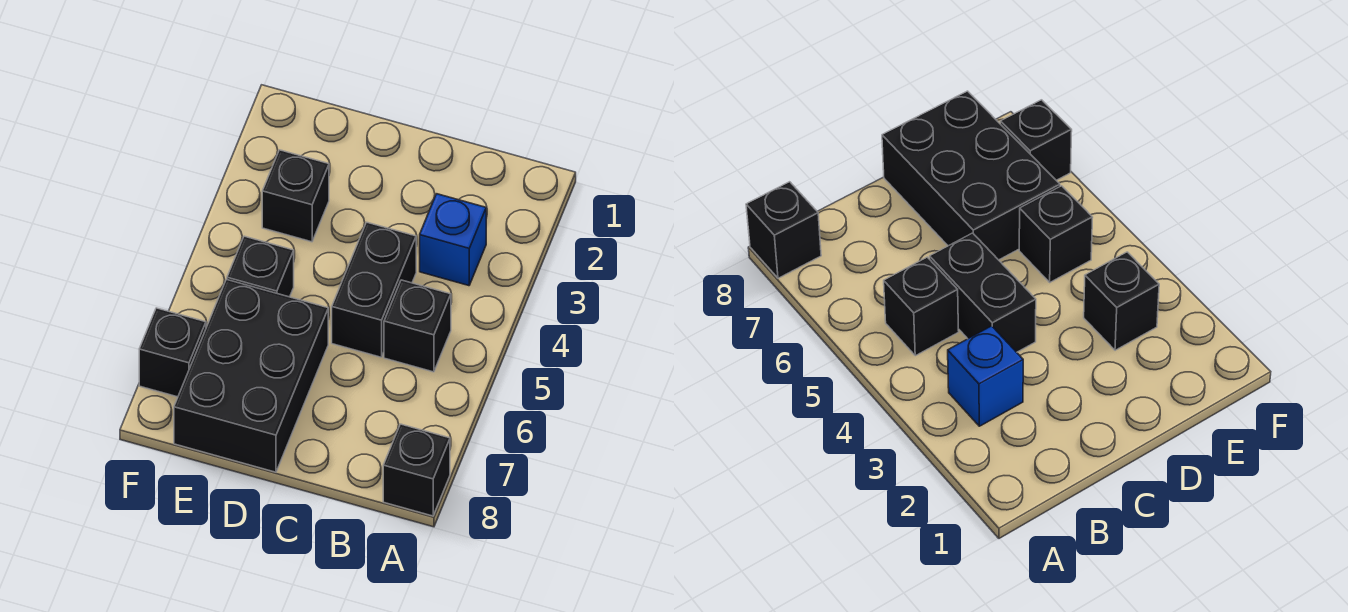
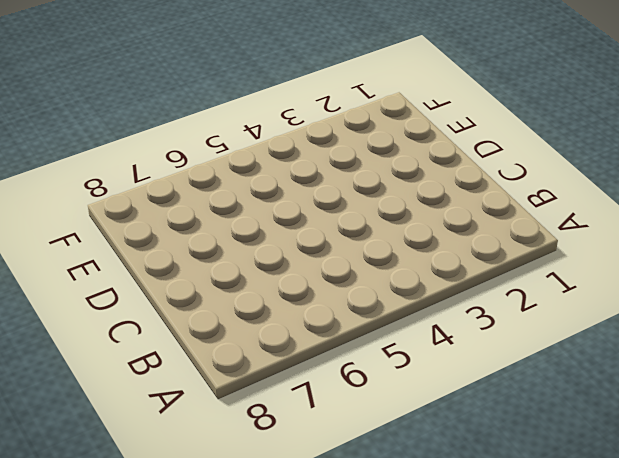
none -> black brick A8 level 1
none -> blue brick B3 level 1

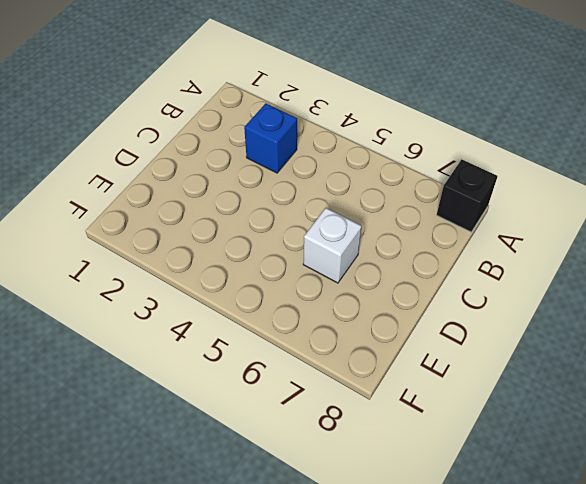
white brick D6 level 1 -> black brick D6:E8 level 1
none -> black brick B5 level 1
none -> black brick C4:C5 level 1

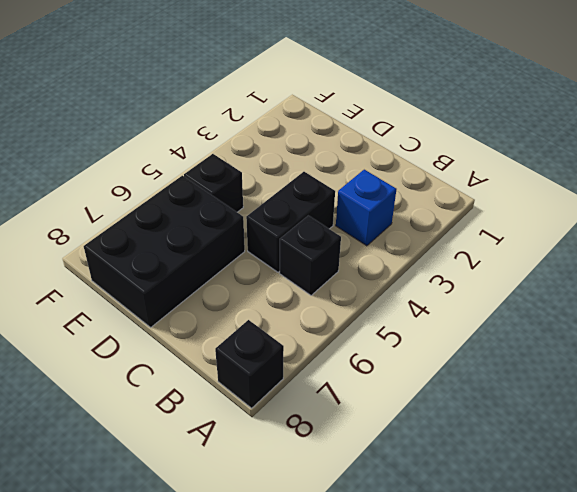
none -> black brick E3 level 1
none -> black brick F7 level 1

